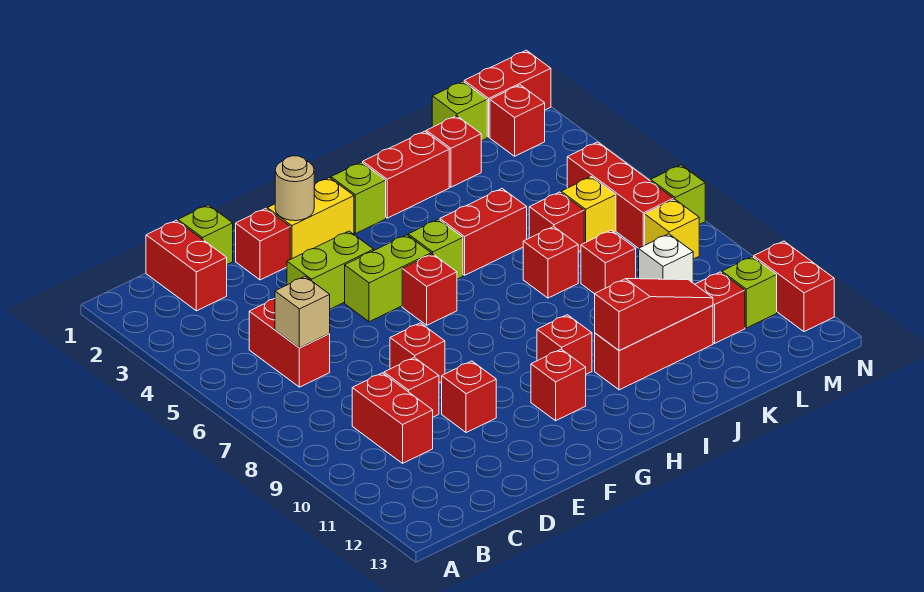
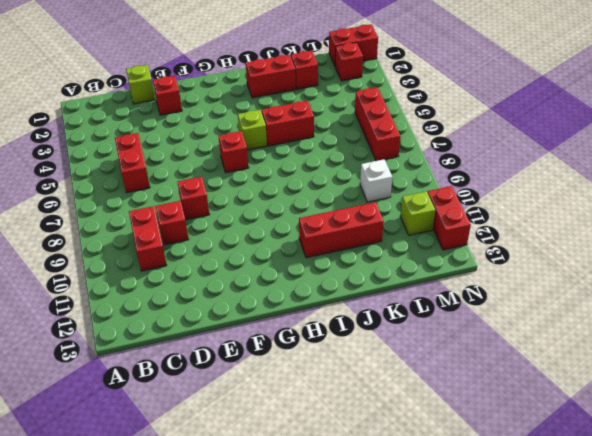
none -> red brick C1:C2 level 1
none -> lime brick E4:F4 level 1
none -> red brick E10 level 1
none -> yellow brick F2:G2 level 1

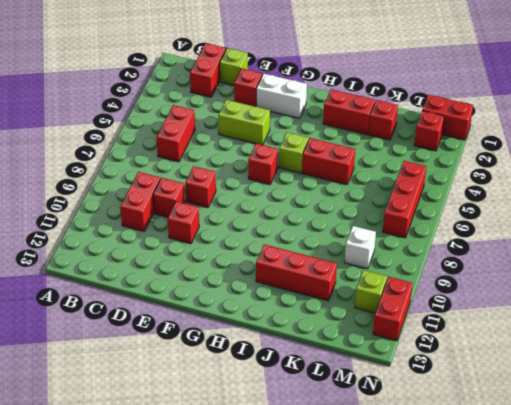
white brick F2:G2 level 1 -> yellow brick F2:G2 level 1
none -> lime brick F5:G5 level 1
none -> red brick G11 level 1
none -> lime brick H2 level 1
none -> red brick H10 level 1

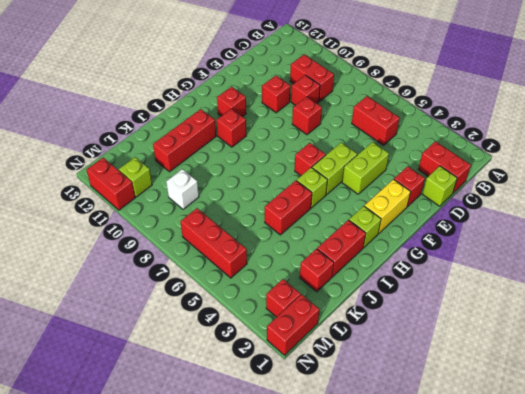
none -> red brick J7 level 1
none -> red brick K6 level 1
none -> red brick K8 level 1
none -> lime brick L1 level 1

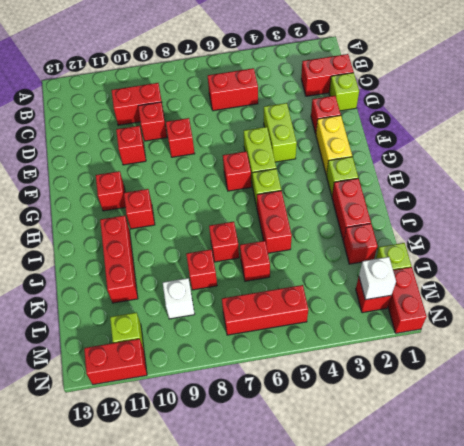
white brick M2 level 2 -> none
none -> yellow brick L6 level 1
none -> red brick L11 level 1
none -> yellow brick M8 level 1
none -> lime brick N7 level 1

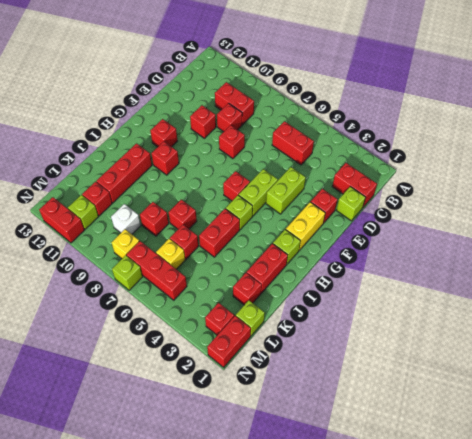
none -> tan brick C6 level 2
none -> tan round brick F2 level 2
none -> red slope I11:K11 level 2 top I

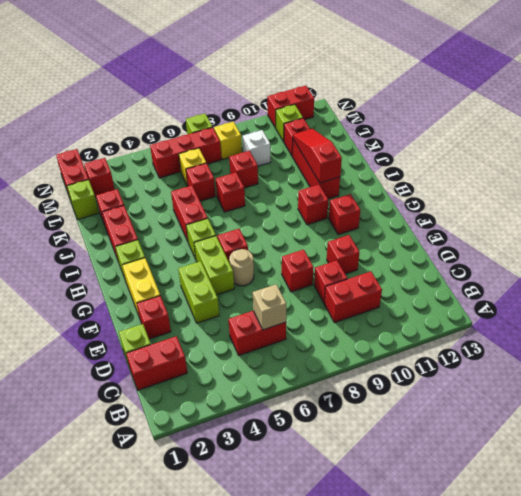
tan round brick F6 level 1 -> tan round brick F2 level 2

